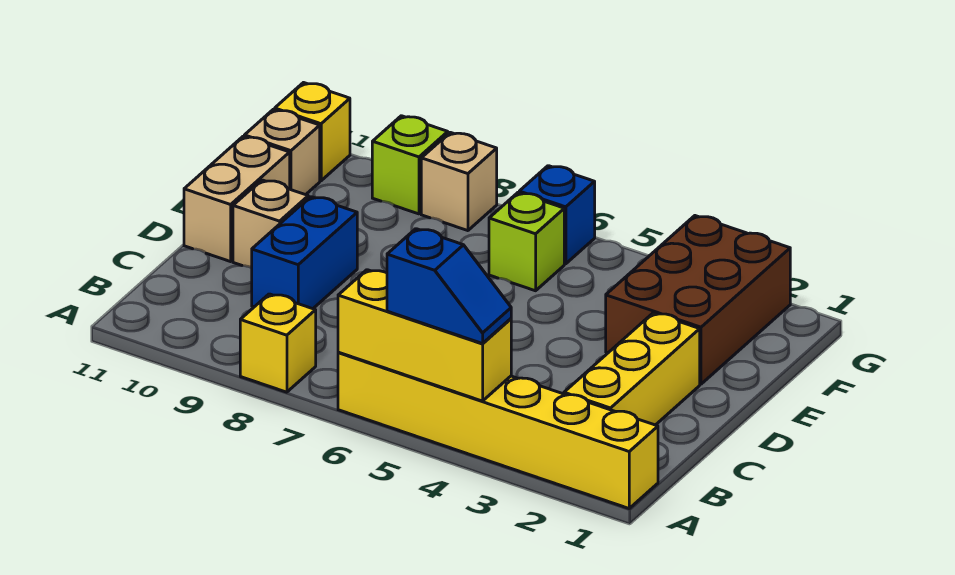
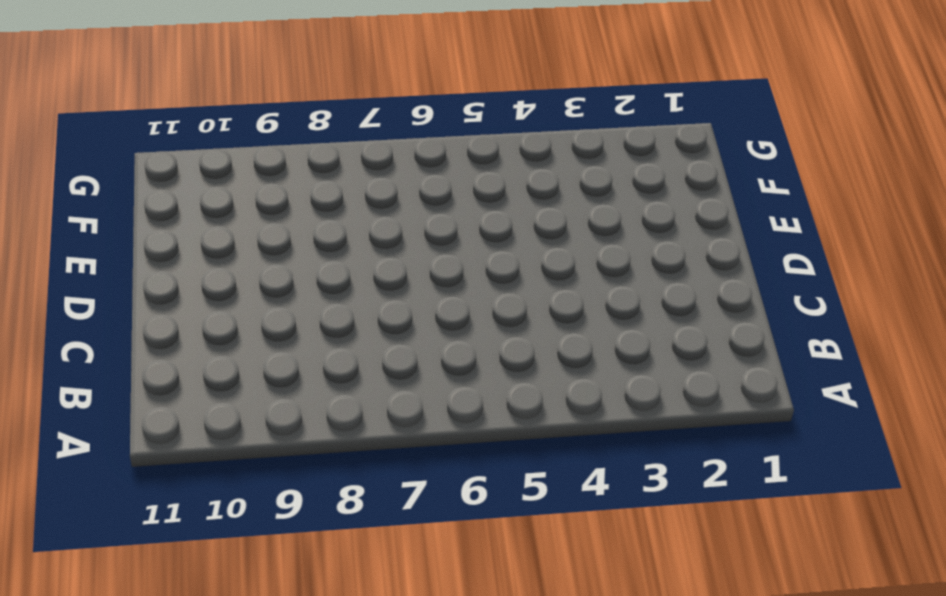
none -> yellow brick A1:A6 level 1
none -> yellow brick A8 level 1
none -> yellow brick B2:D2 level 1

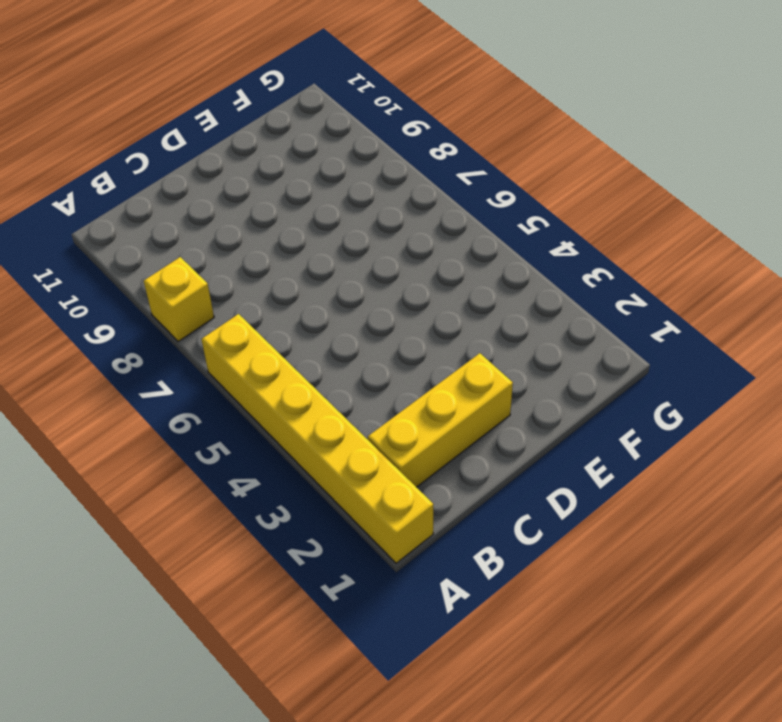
none -> blue brick C9:D9 level 1
none -> tan brick D10 level 1
none -> tan brick D11:E11 level 1

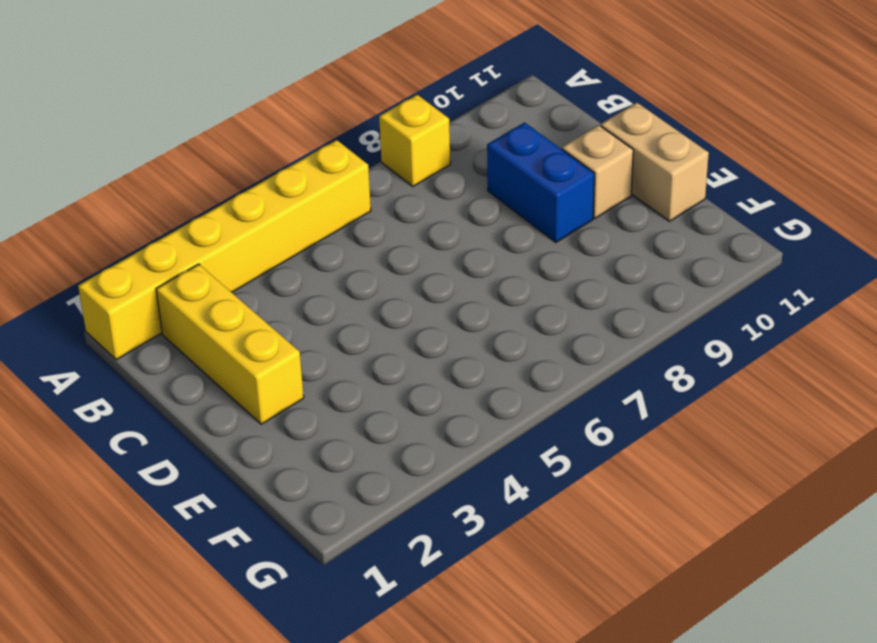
none -> brown brick E2:G3 level 1
none -> lime brick F6 level 1
none -> tan brick F11 level 1

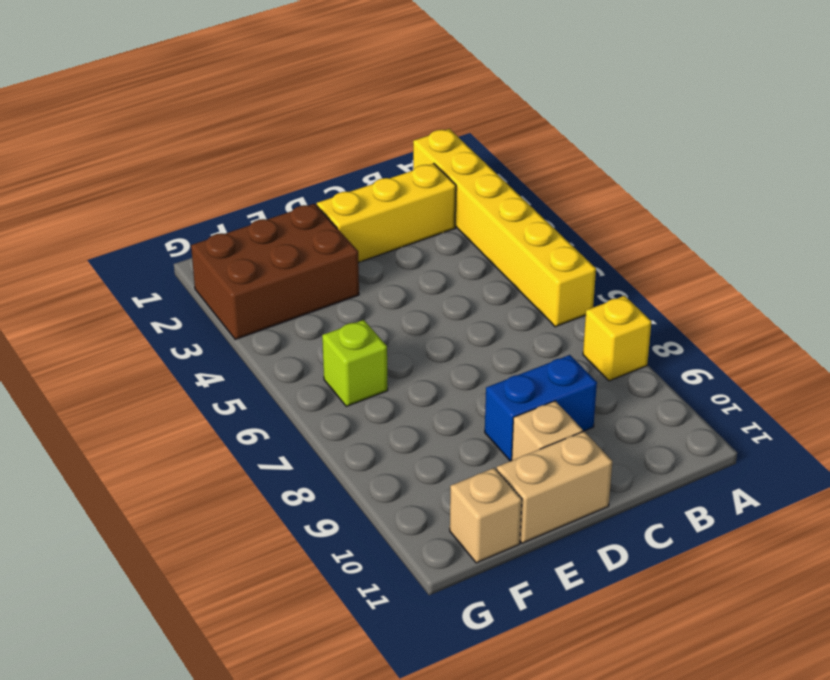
none -> blue brick G6 level 1
none -> tan brick G8 level 1
none -> lime brick G9 level 1

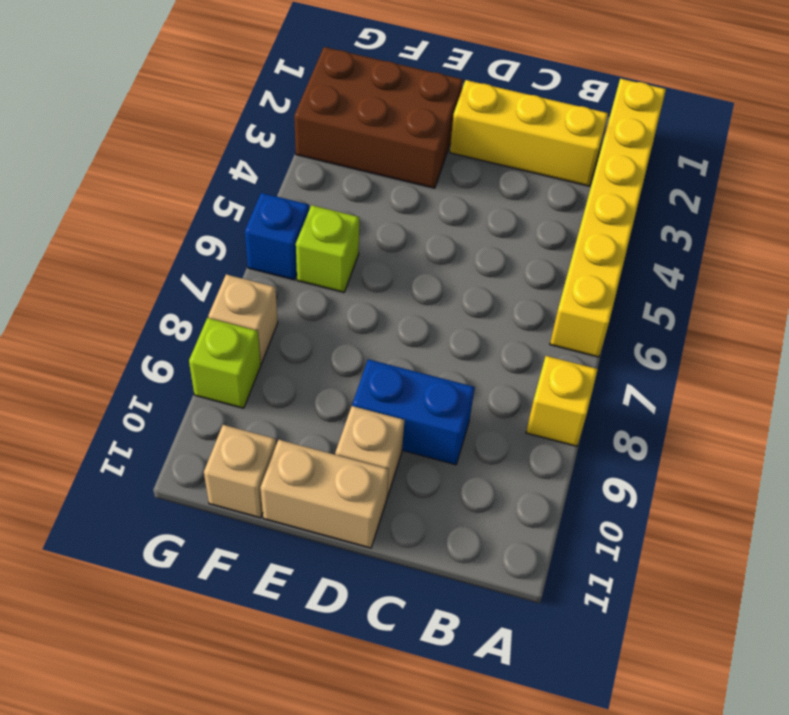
none -> yellow brick G11 level 1
none -> yellow brick A4:A6 level 2
none -> blue slope A4:A5 level 3 top 5

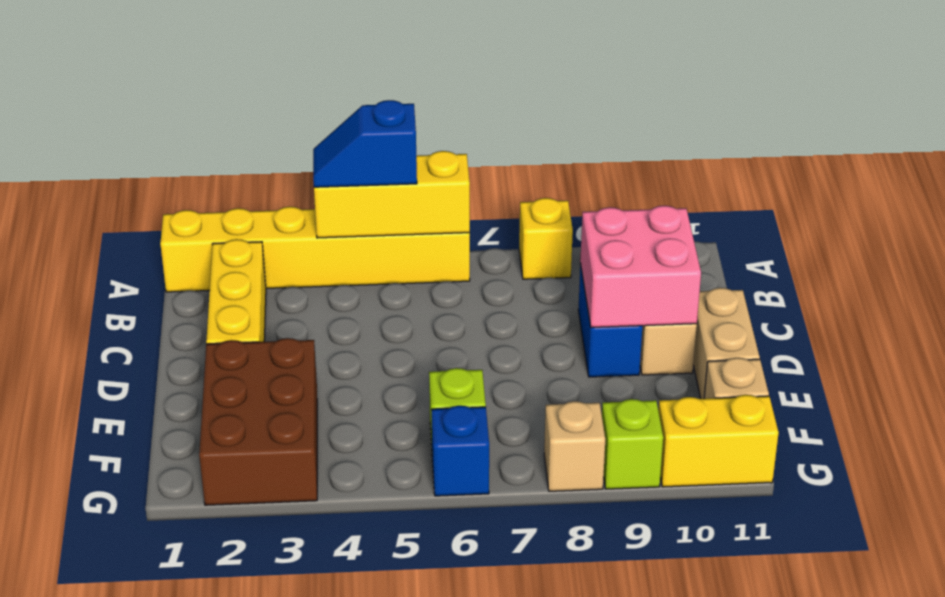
pink brick C9:D10 level 2 -> none
yellow brick G10:G11 level 1 -> yellow brick G11 level 1

